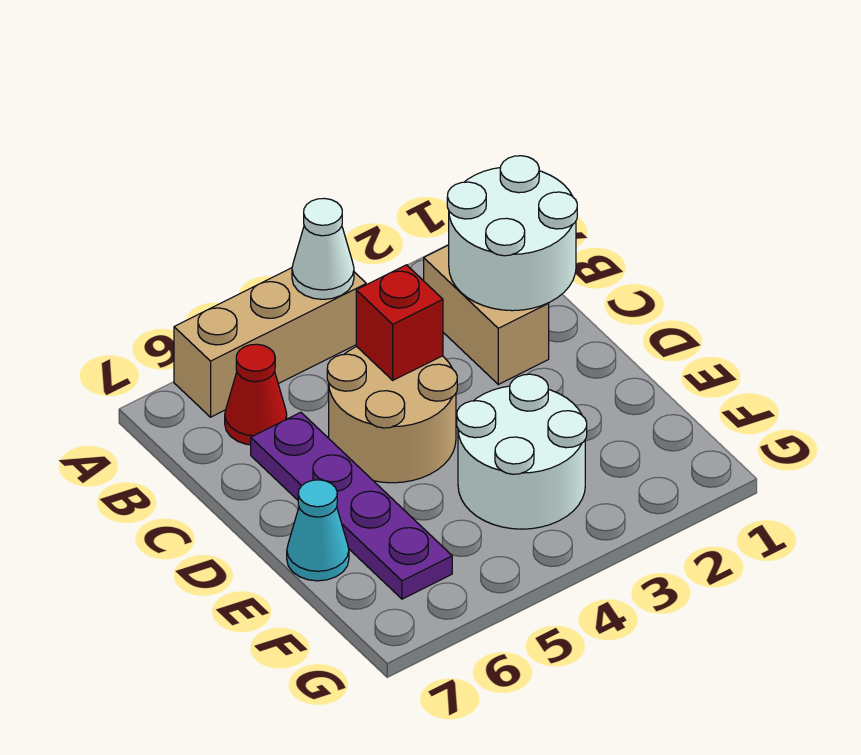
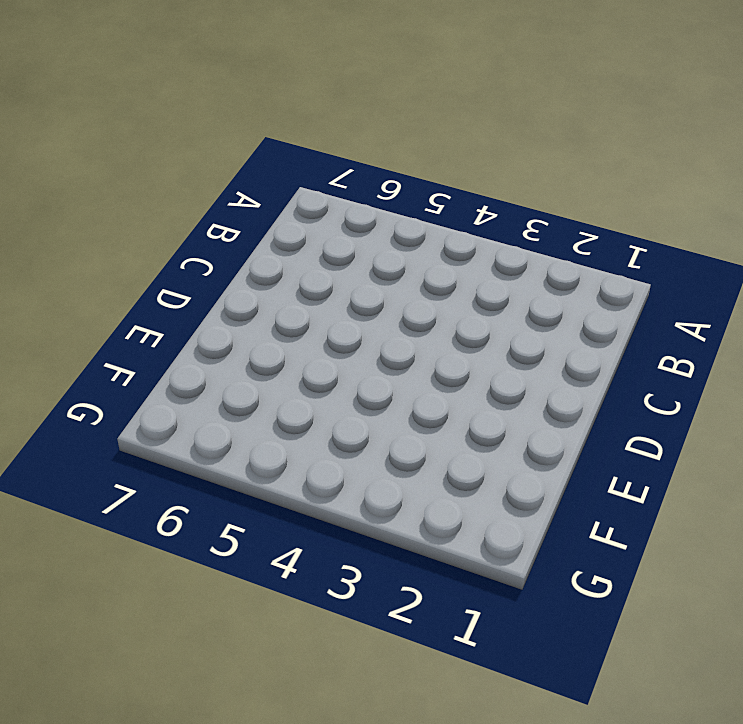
none -> tan brick A4:A6 level 1
none -> tan brick B2:C2 level 1

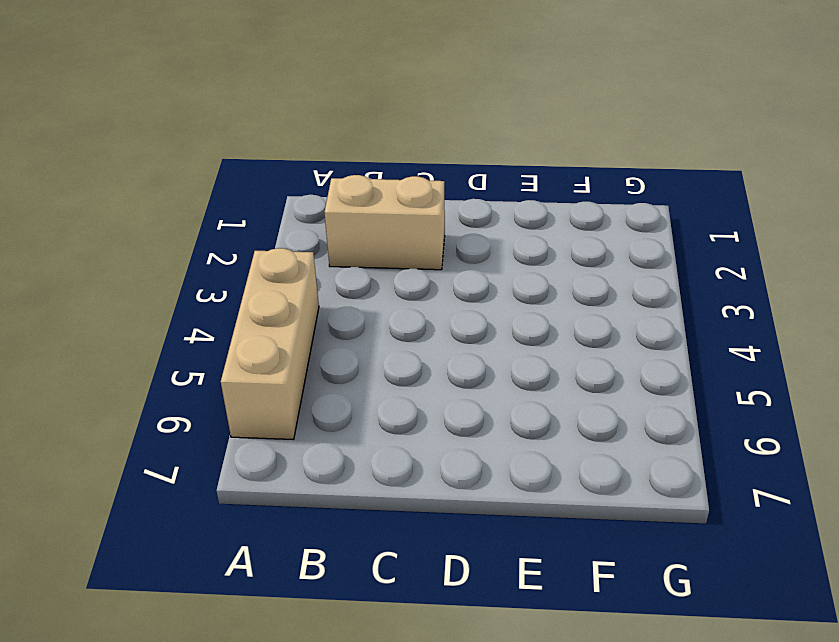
none -> red cone B6 level 1
none -> tan round brick C4:D5 level 1

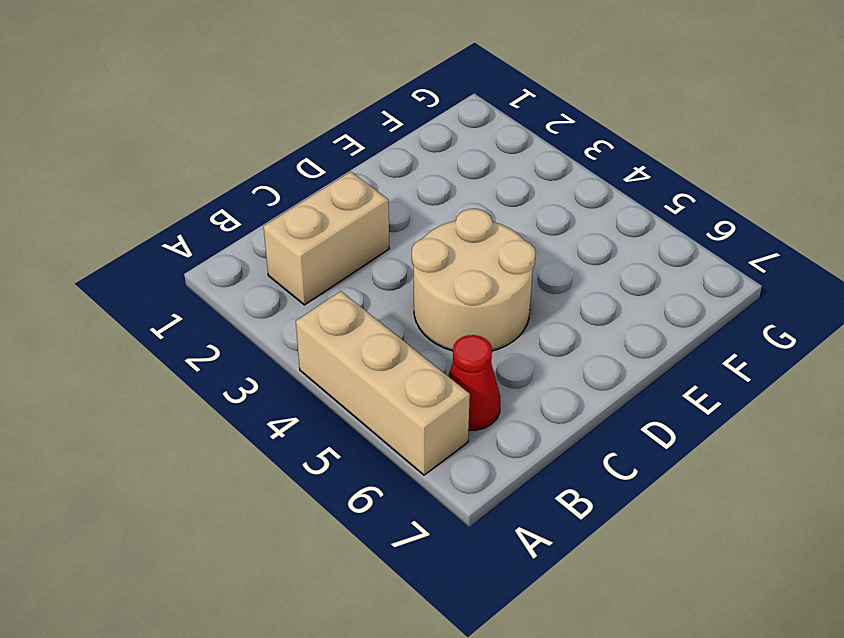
none -> purple plate C6:F6 level 1
none -> white round brick E3:F4 level 1

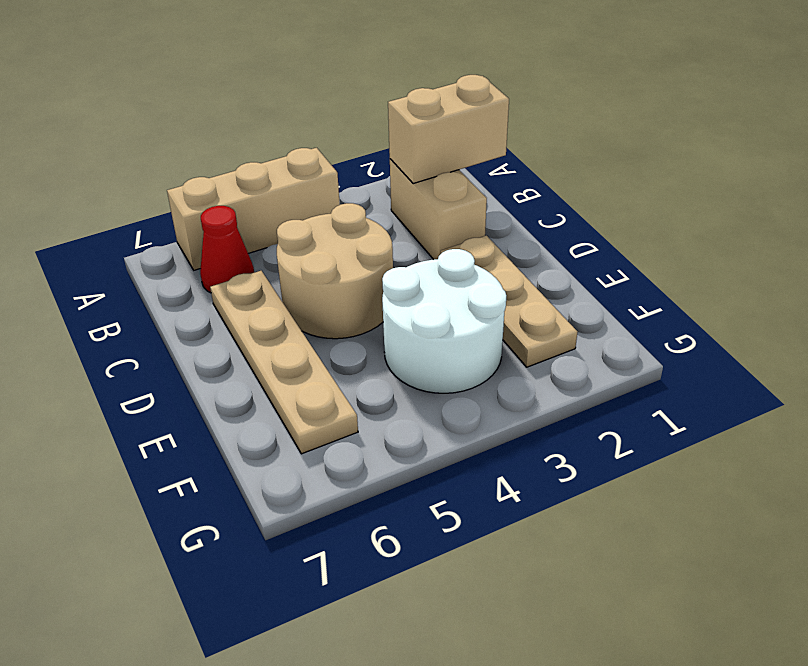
tan brick B1:B2 level 2 -> white round brick B1:C2 level 2
tan plate C6:F6 level 1 -> purple plate C6:F6 level 1
tan plate D2:F2 level 1 -> none
none -> cyan cone E7 level 1
none -> white cone A4 level 2

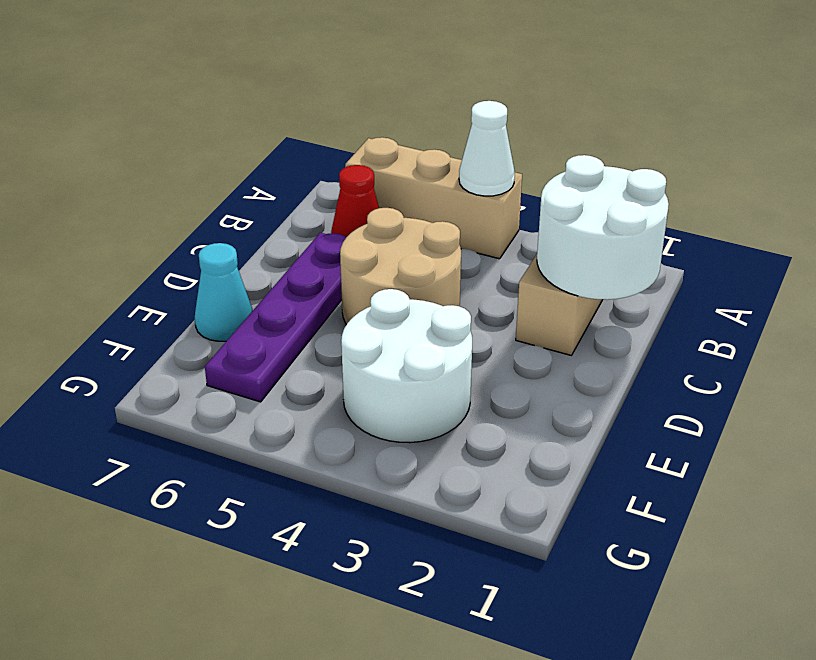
none -> red brick C4 level 2

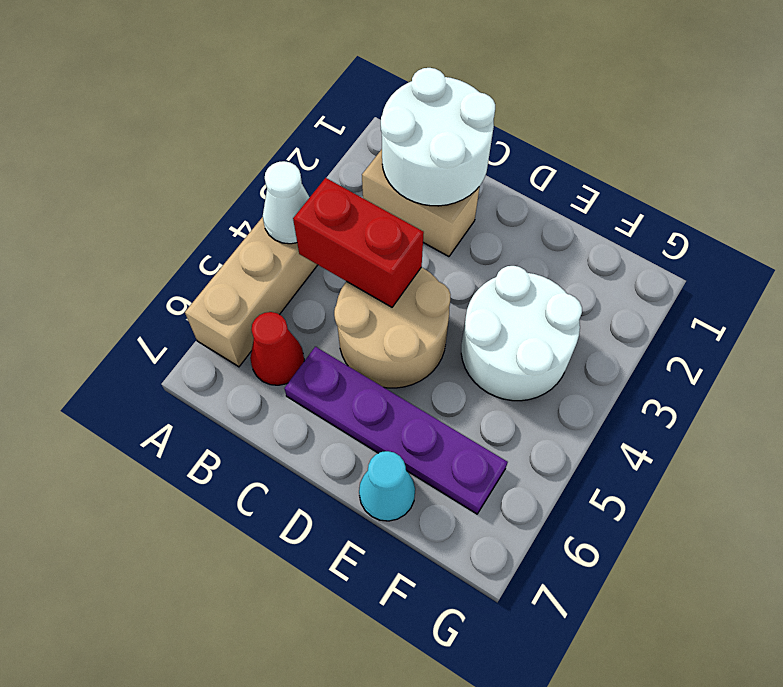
red brick B4:C4 level 2 -> red brick C4 level 2

